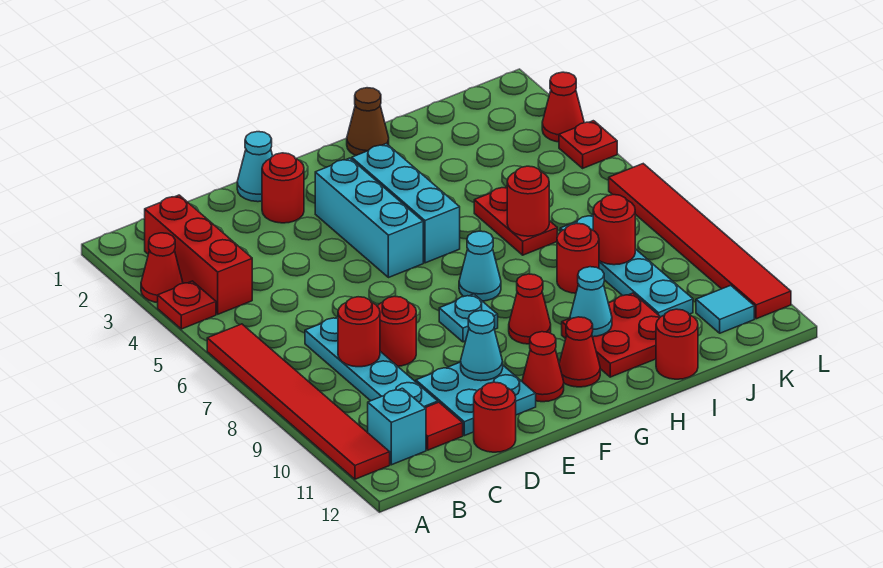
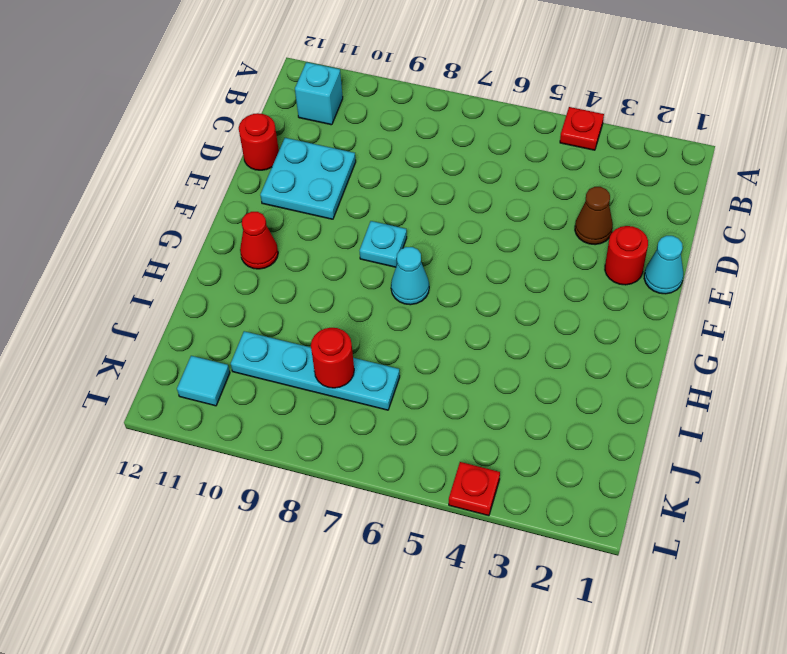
brown cone D3 level 1 -> brown cone H1 level 1
none -> red cone A3 level 1
none -> red tile A6:A11 level 1
none -> red brick B2:B4 level 1
none -> cyan plate C7:C10 level 1

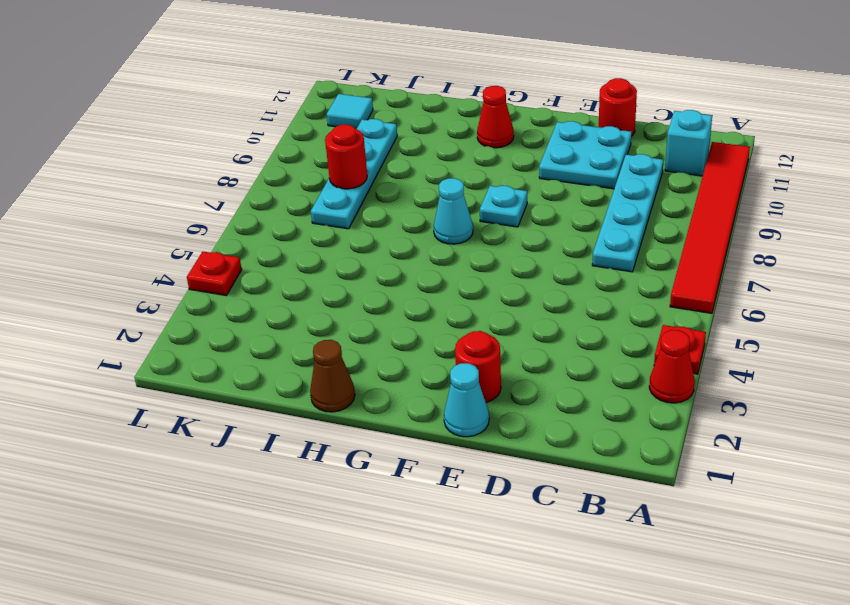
none -> red brick B2:B4 level 1
none -> red tile C11 level 1
none -> red round brick D8 level 1
none -> cyan brick F3:F5 level 1

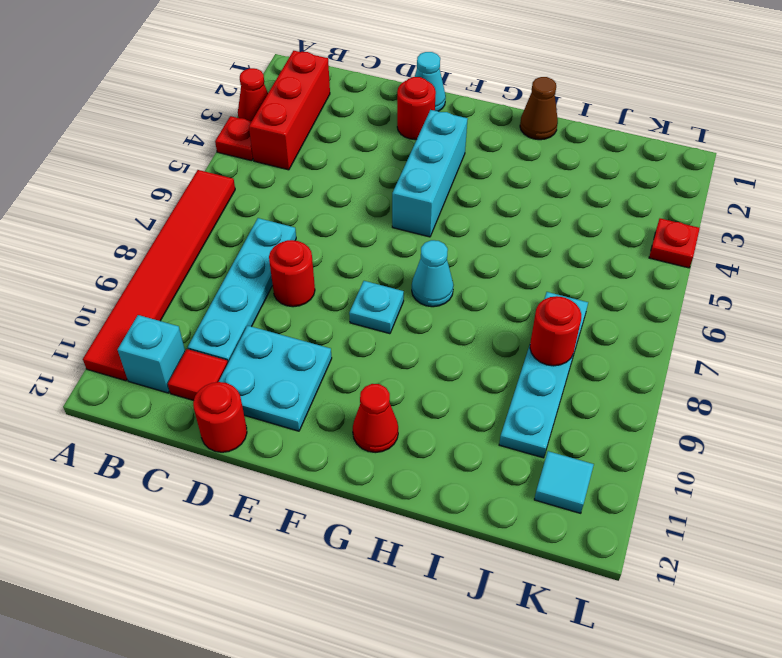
none -> red cone F11 level 1
none -> cyan brick G3:G5 level 1
none -> red cone G9 level 1
none -> red plate H10:I11 level 1

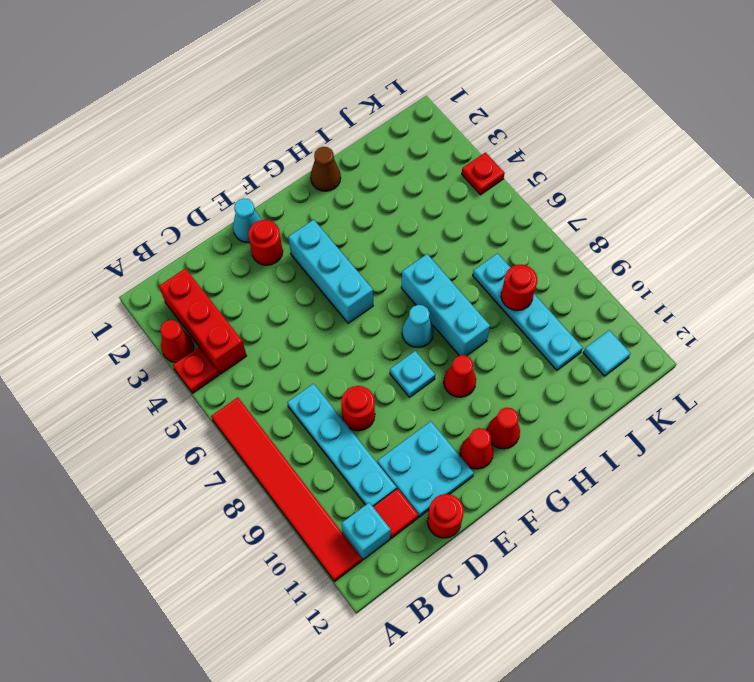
cyan brick H6:H8 level 1 -> cyan brick G3:G5 level 1
none -> red plate H10:I11 level 1
none -> red plate I5:I6 level 1
none -> red round brick I8 level 1
none -> red round brick I12 level 1

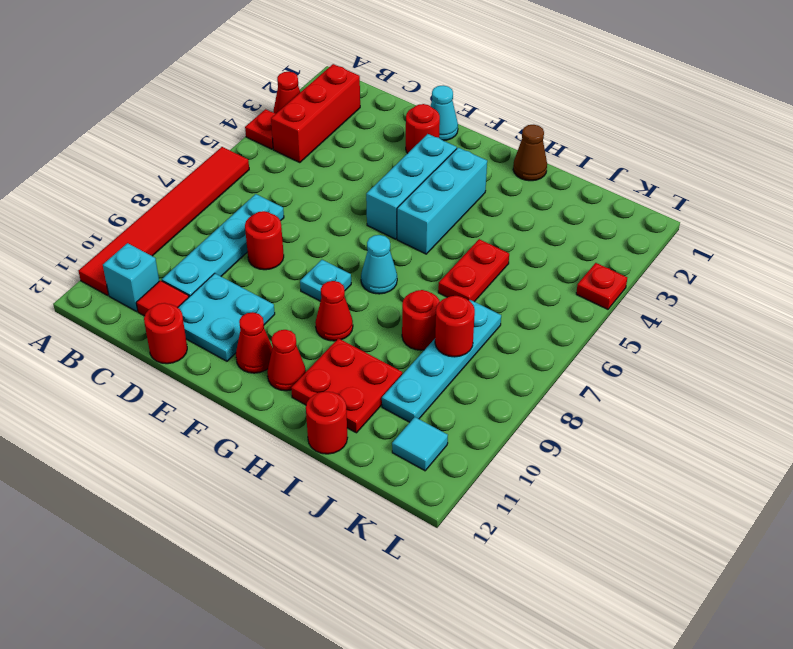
none -> red cone L3 level 1
none -> red tile L6:L11 level 1
none -> red round brick C8 level 2
none -> cyan cone E10 level 2

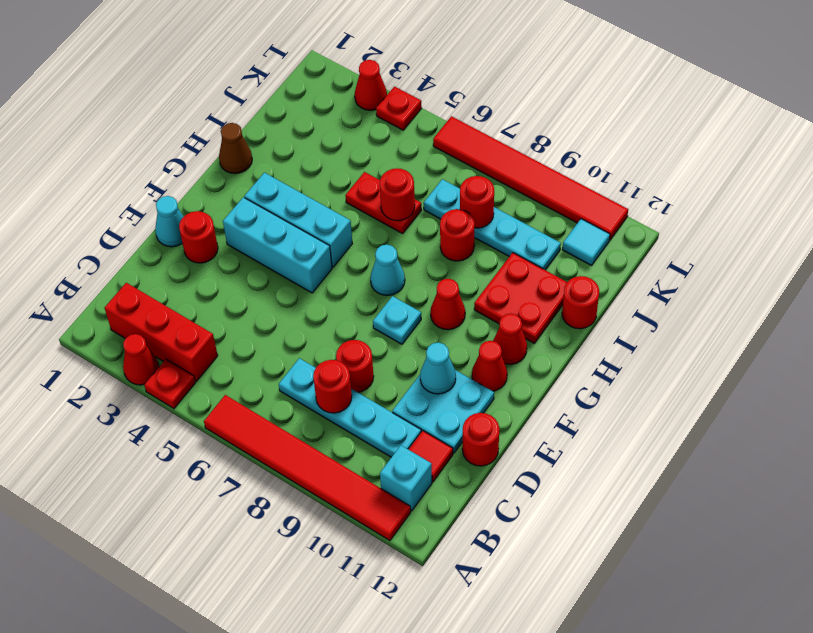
none -> cyan cone H10 level 2

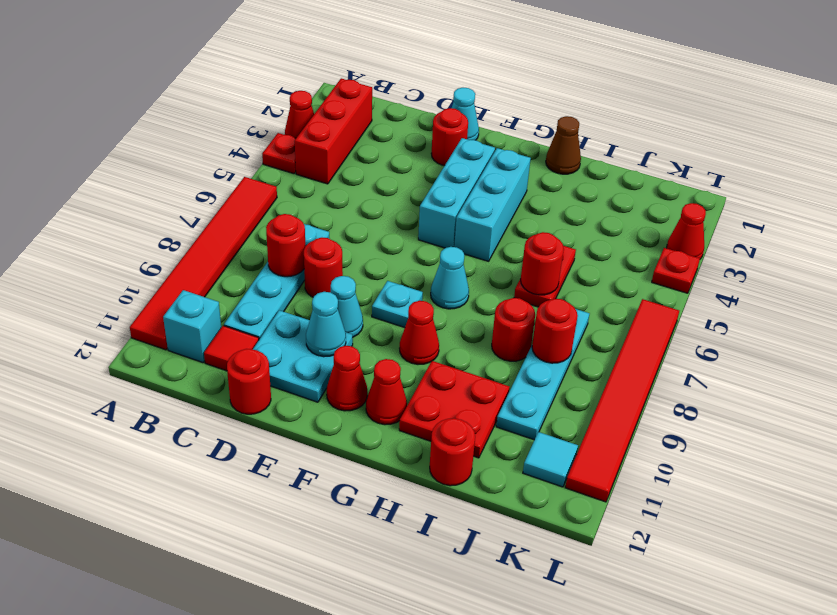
cyan cone E9 level 1 -> cyan cone H10 level 2

